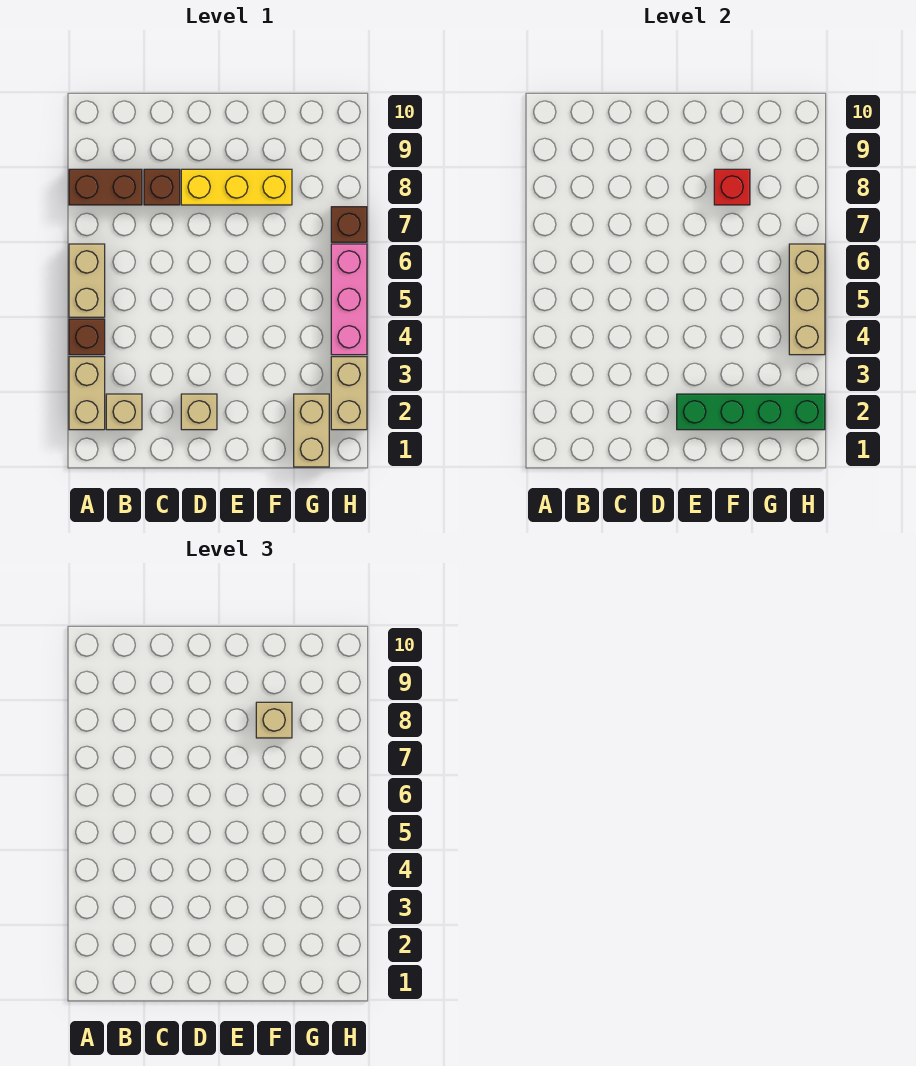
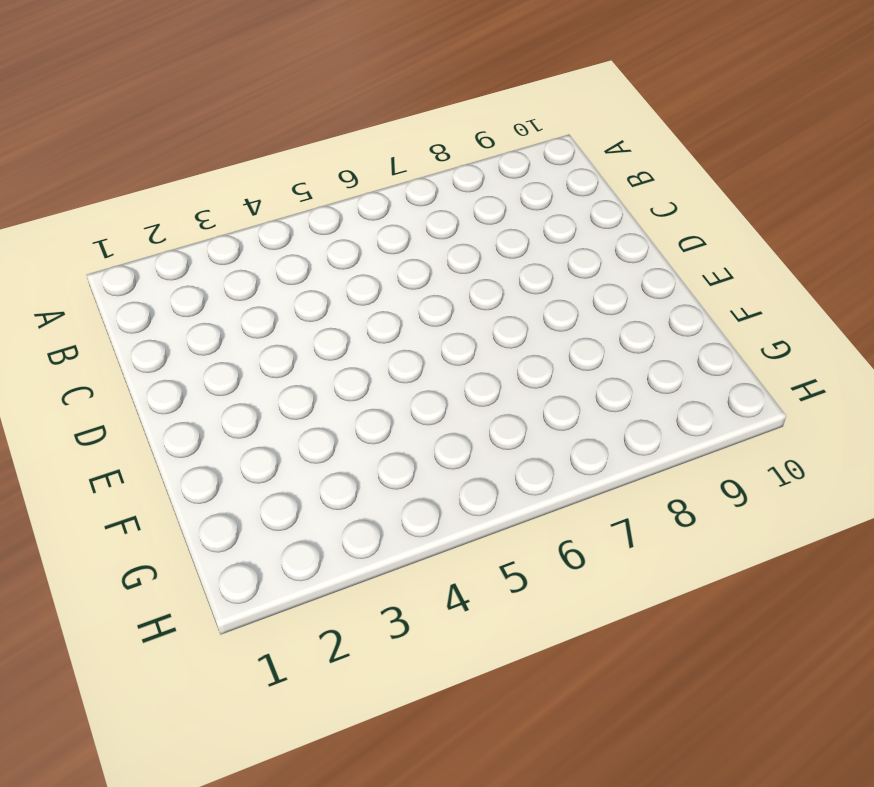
none -> tan brick A2:A3 level 1
none -> brown brick A4 level 1
none -> tan brick A5:A6 level 1

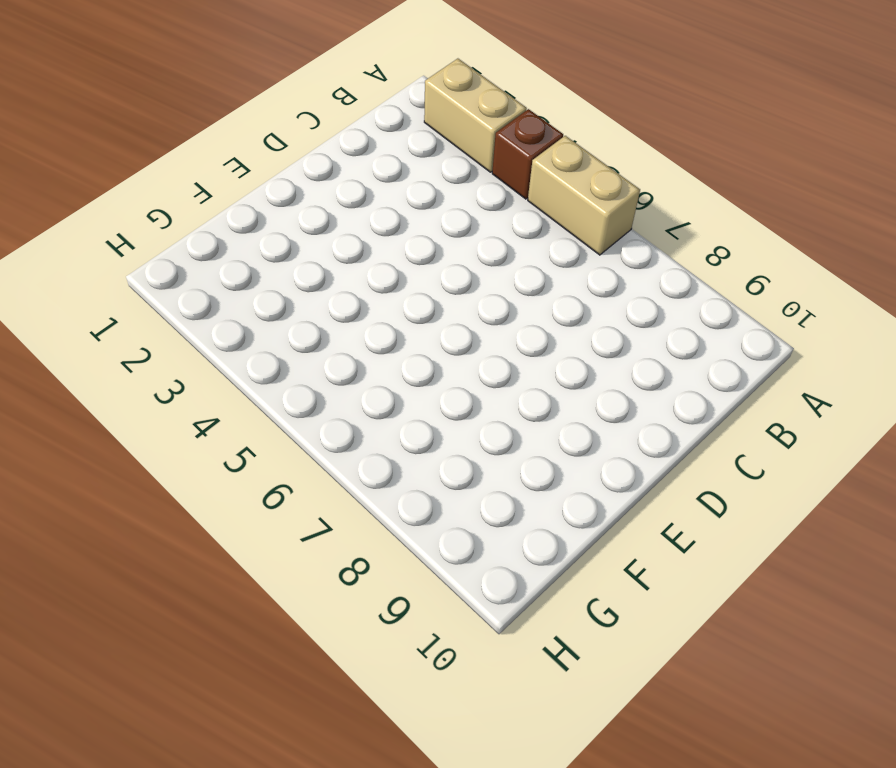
none -> brown brick A8:B8 level 1
none -> tan brick B2 level 1
none -> brown brick C8 level 1

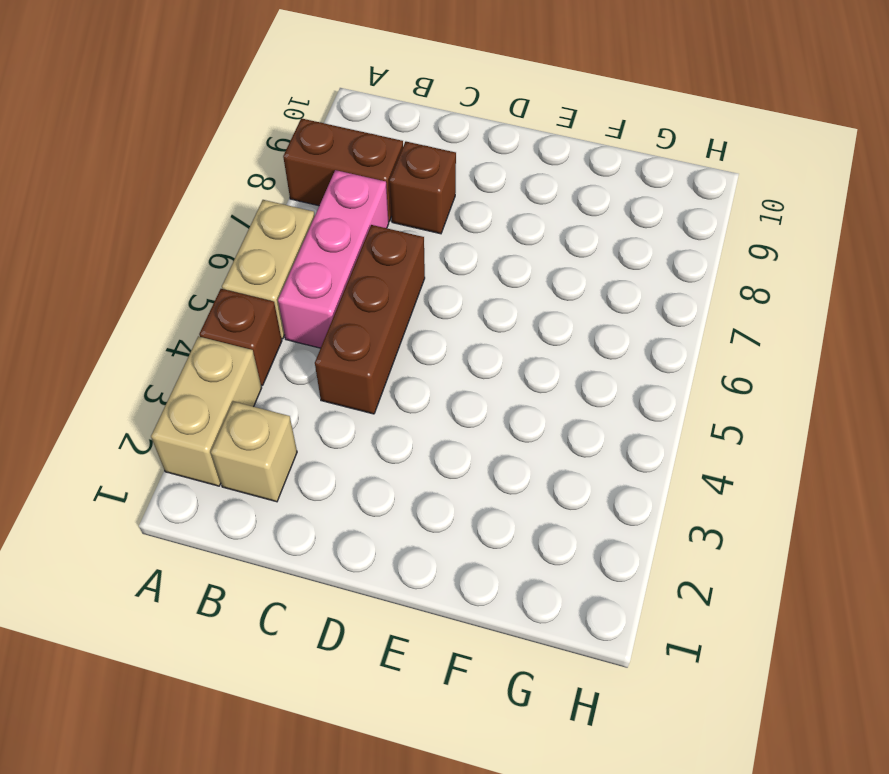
pink brick B5:B7 level 1 -> pink brick H4:H6 level 1
brown brick C4:C6 level 1 -> none
none -> tan brick D2 level 1
none -> yellow brick D8:F8 level 1
none -> tan brick G1:G2 level 1

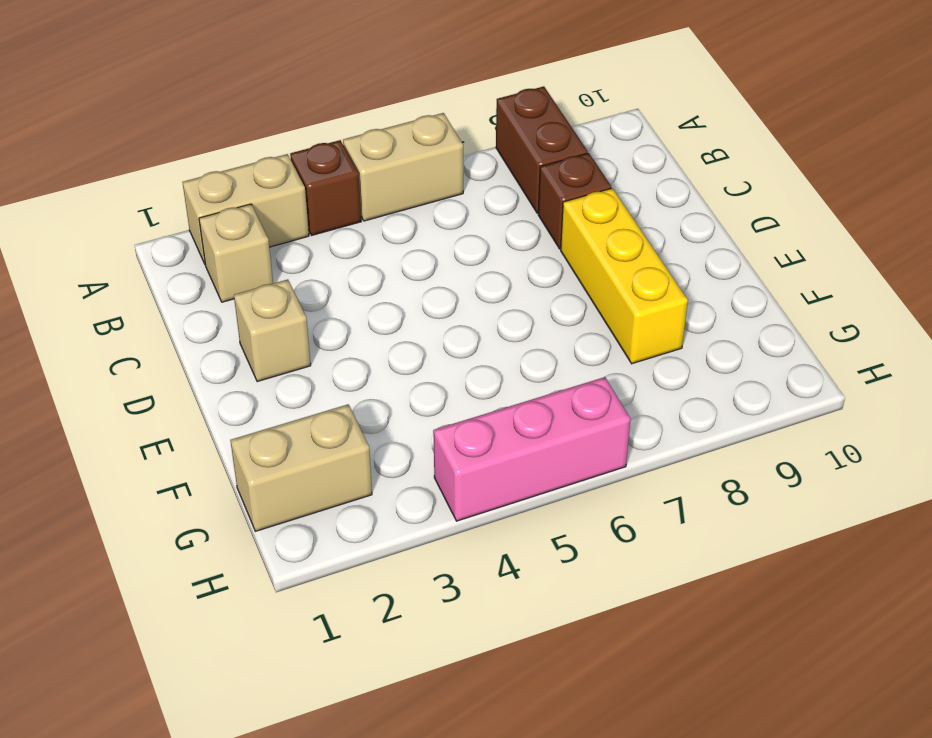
none -> tan brick H2:H3 level 1
none -> brown brick H7 level 1
none -> green brick E2:H2 level 2

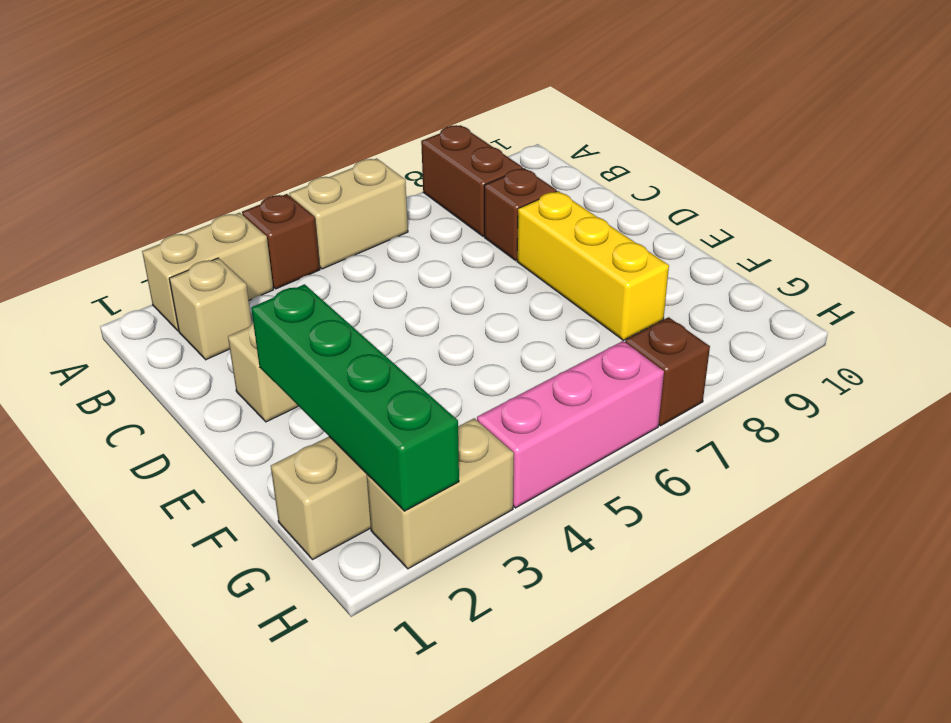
none -> red brick F8 level 2
none -> tan brick H4:H6 level 2
none -> tan brick F8 level 3

